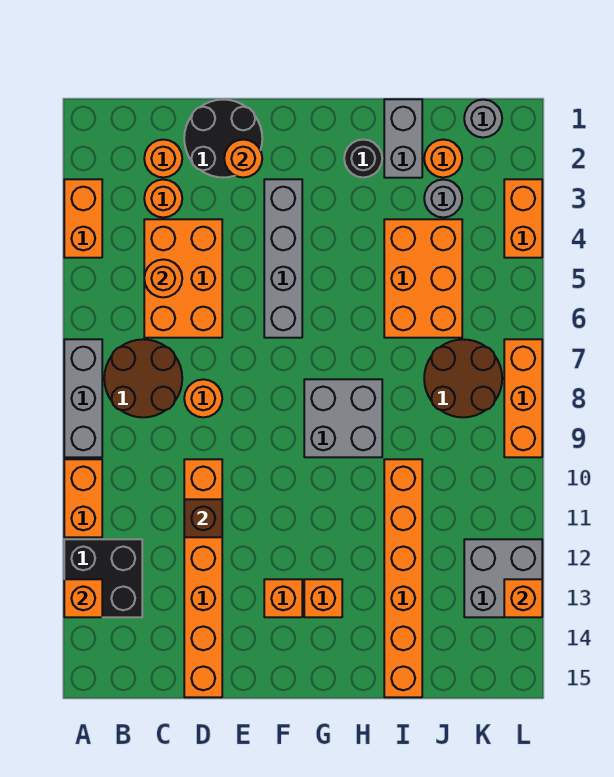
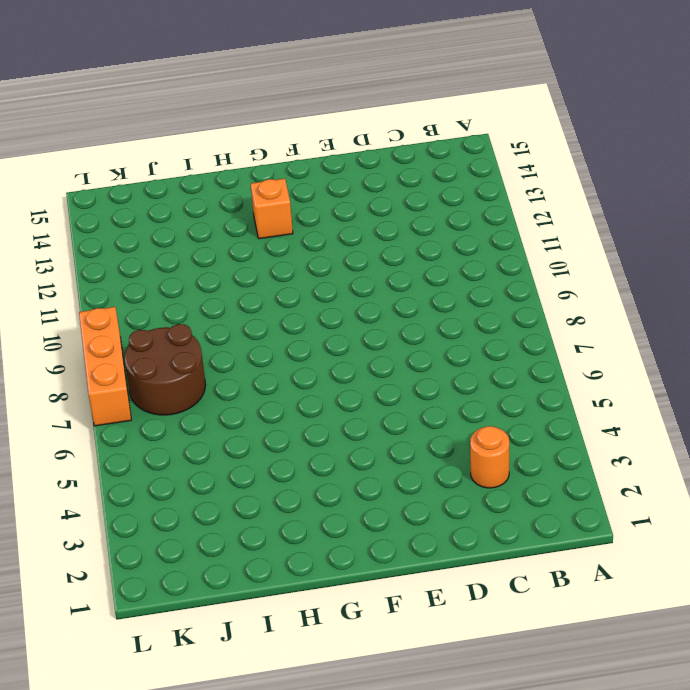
none -> orange brick A3:A4 level 1
none -> grey brick A7:A9 level 1
none -> orange brick A10:A11 level 1
none -> black brick A12:B13 level 1

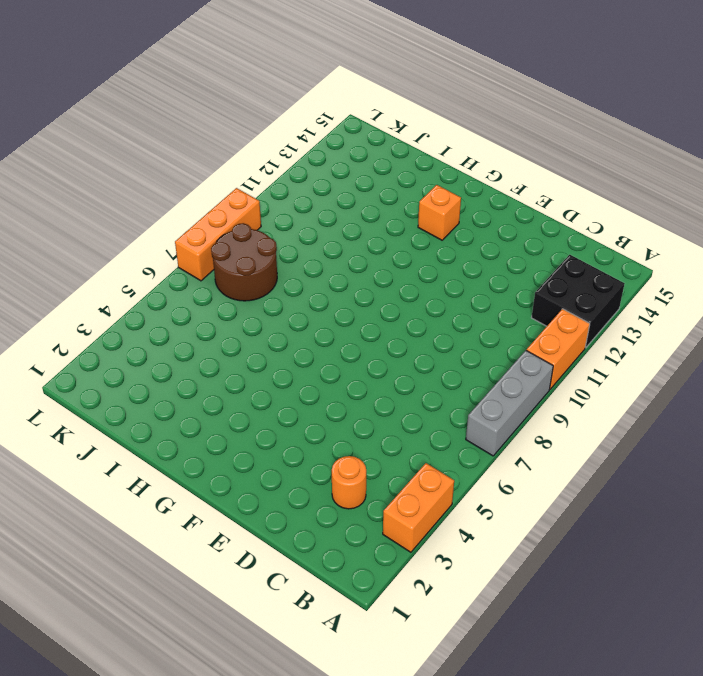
none -> brown round brick B7:C8 level 1
none -> orange round brick C2 level 1
none -> orange brick C4:D6 level 1
none -> black round brick D1:E2 level 1

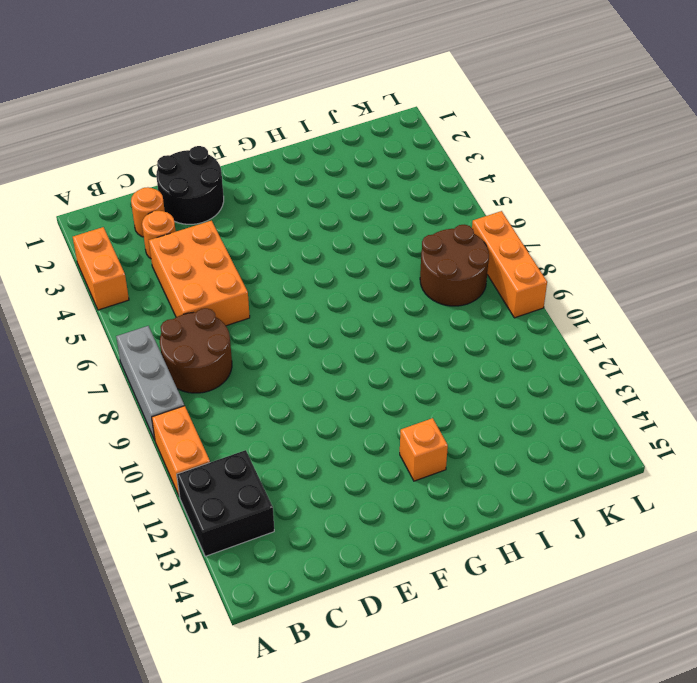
none -> orange round brick D8 level 1
none -> orange brick D10:D15 level 1
none -> grey brick F3:F6 level 1
none -> orange brick F13 level 1

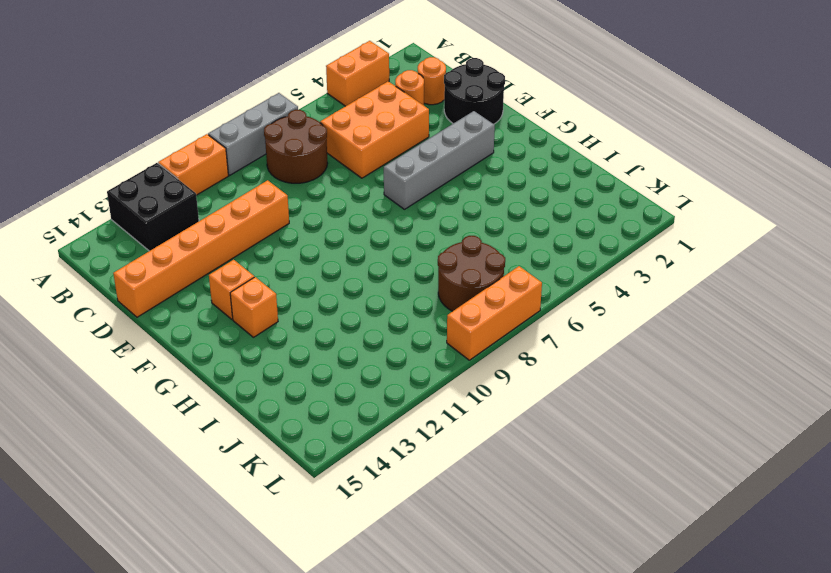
none -> orange round brick D8 level 1
none -> grey brick G8:H9 level 1
none -> black round brick H2 level 1
none -> grey brick I1:I2 level 1

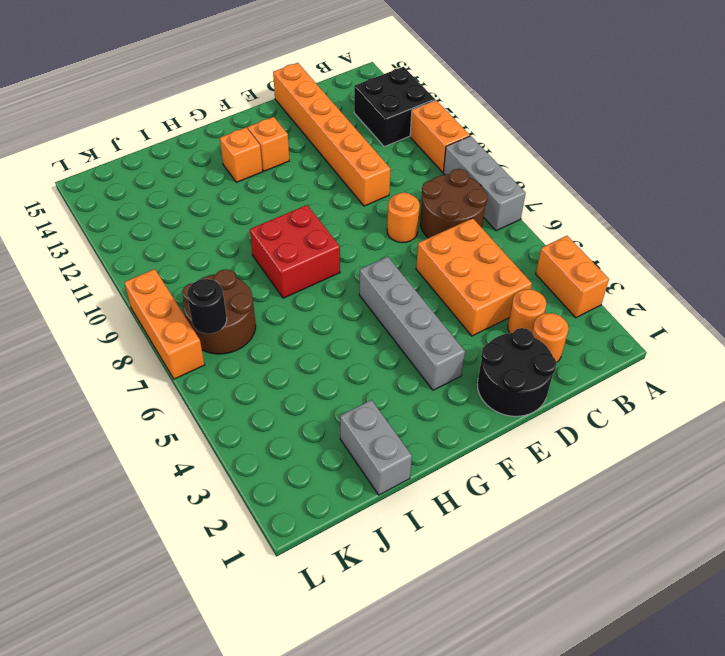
red brick G8:H9 level 1 -> grey brick G8:H9 level 1
black round brick K7 level 2 -> black round brick H2 level 1
none -> orange brick I4:J6 level 1
none -> orange brick I10:I15 level 1
none -> orange round brick J2 level 1
none -> grey round brick J3 level 1

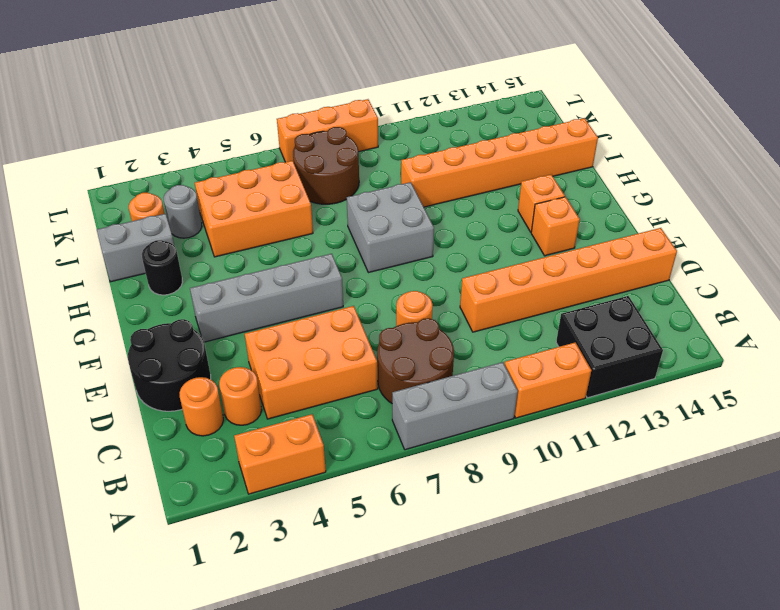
none -> grey round brick K1 level 1
none -> grey brick K12:L13 level 1
none -> orange brick L3:L4 level 1
none -> orange brick A13 level 2

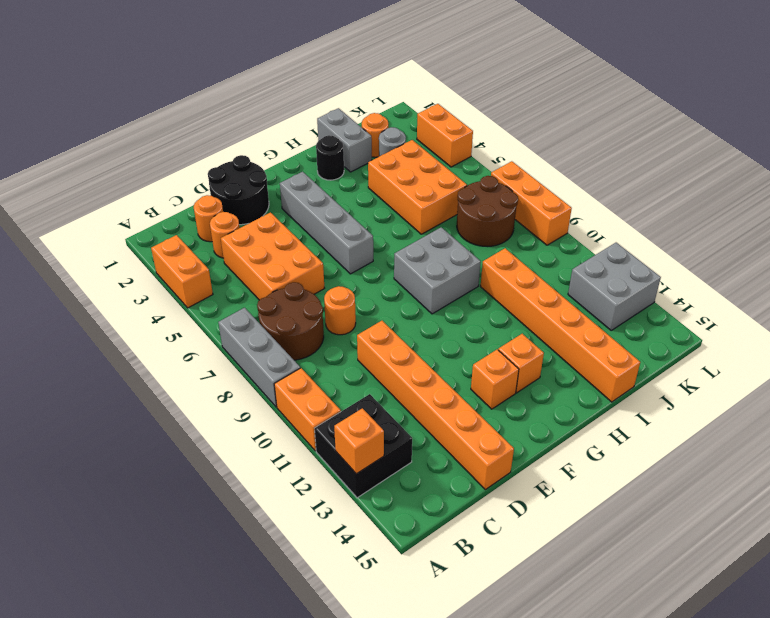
none -> grey round brick K1 level 1
none -> orange round brick C5 level 2
none -> brown brick D11 level 2
none -> orange round brick E2 level 2

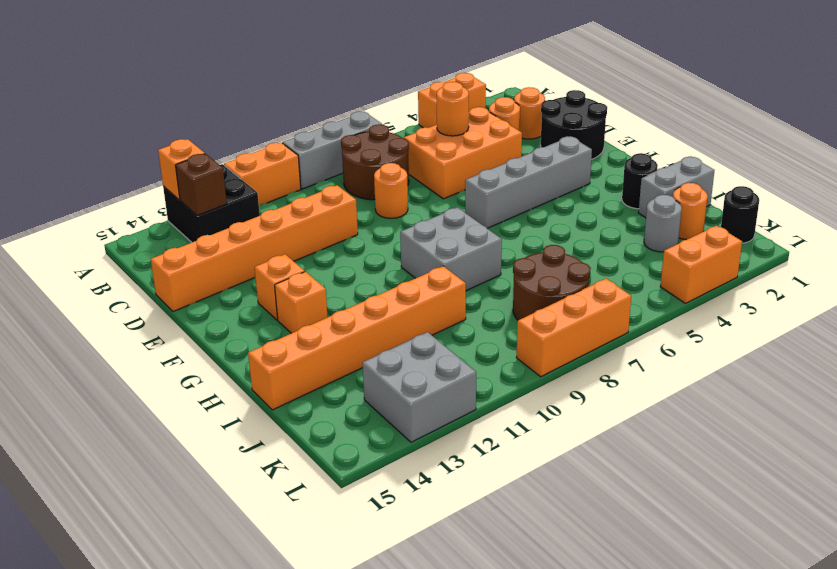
brown brick B13 level 2 -> brown brick D11 level 2
black round brick K1 level 1 -> grey round brick K1 level 1
none -> orange brick I4:J6 level 1
none -> orange round brick E2 level 2
none -> orange brick L13 level 2

